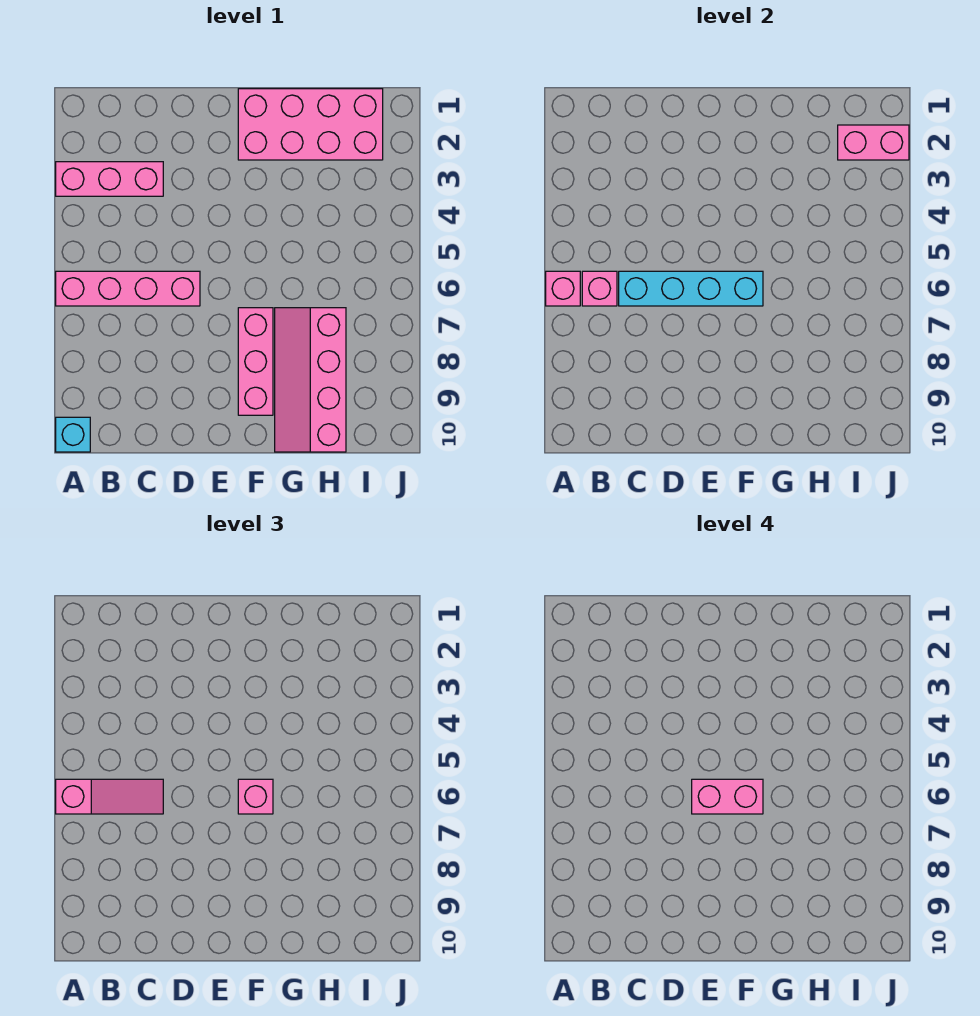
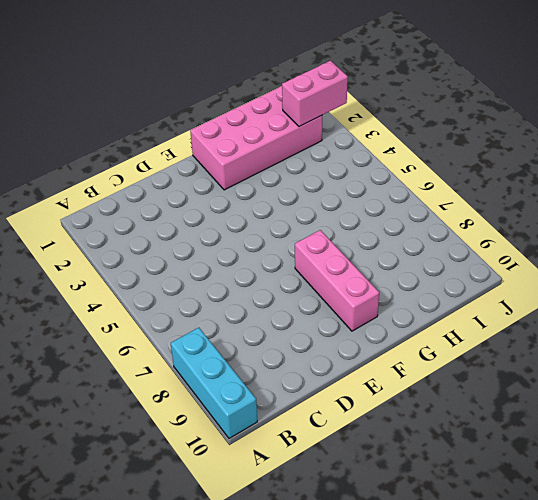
cyan brick A8:A10 level 1 -> cyan brick A10 level 1
none -> pink brick A3:C3 level 1
none -> pink brick A6:D6 level 1
none -> pink slope G7:H10 level 1 top H

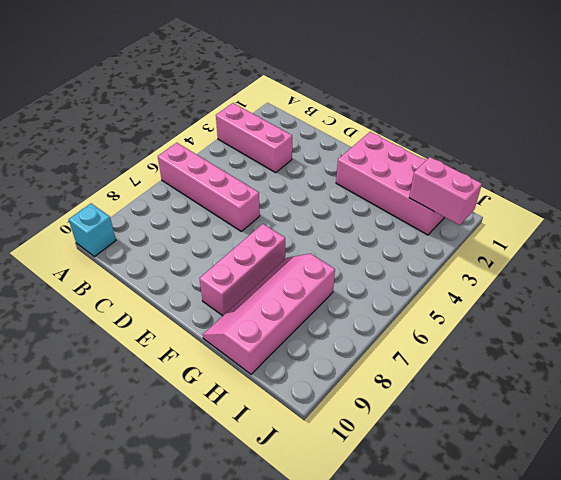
none -> pink brick A6 level 2
none -> pink brick B6 level 2
none -> cyan brick C6:F6 level 2

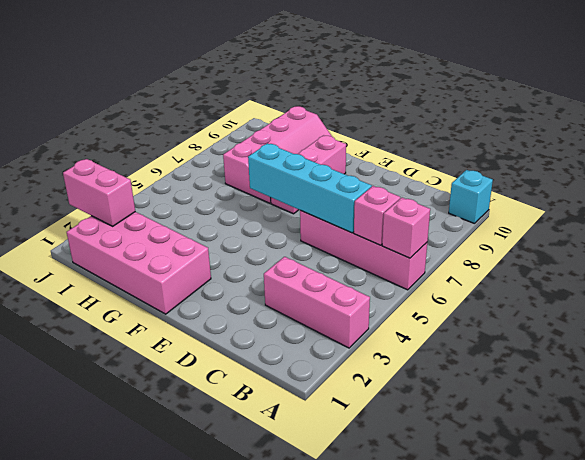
none -> pink slope A6:C6 level 3 top A
none -> pink brick F6 level 3
none -> pink brick E6:F6 level 4

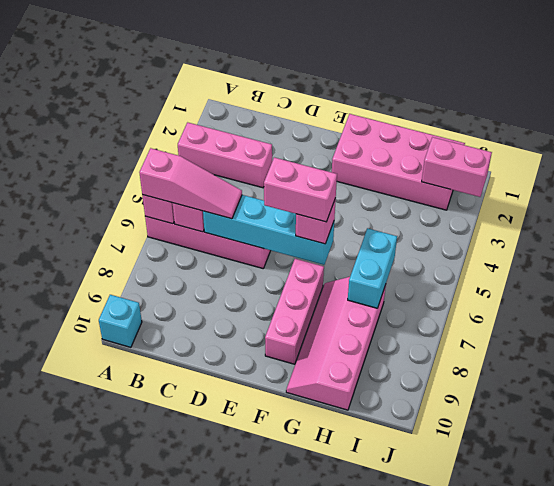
cyan brick H6:H7 level 2 -> none

